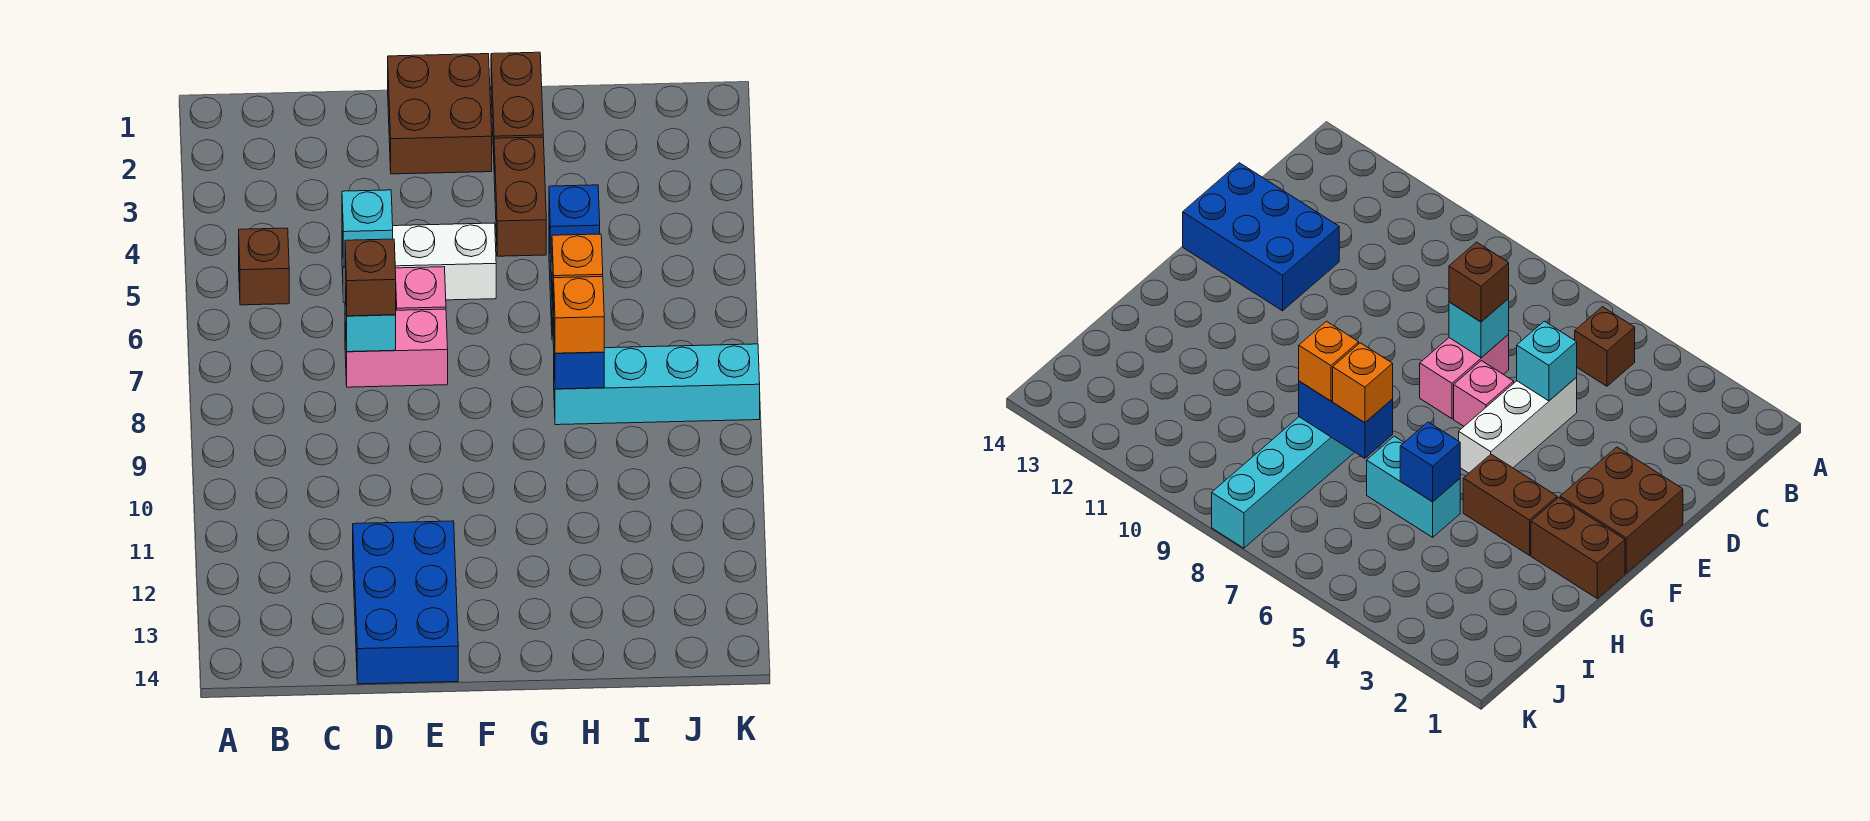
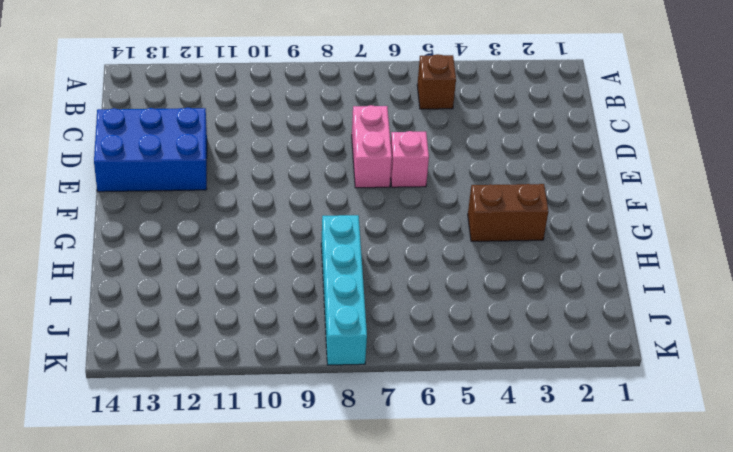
none -> white brick D5:F5 level 1
none -> brown brick E1:F2 level 1
none -> brown brick G1:G2 level 1

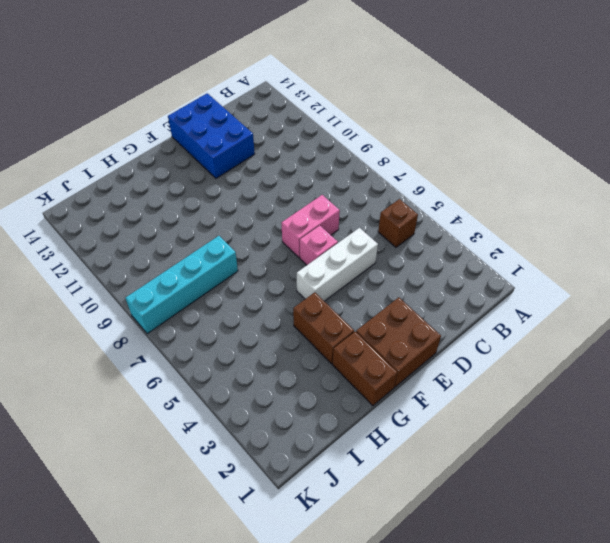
none -> cyan brick H5:H6 level 1
none -> cyan brick D5 level 2
none -> cyan brick D7 level 2

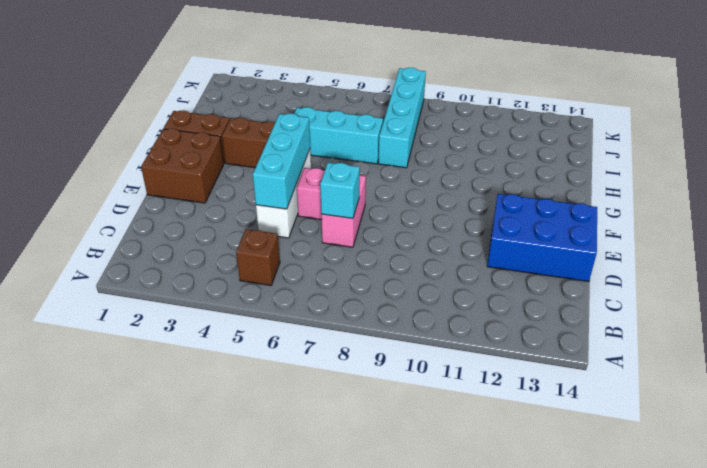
cyan brick D5:F5 level 2 -> cyan brick D5 level 2
cyan brick H5:H7 level 1 -> cyan brick H5:H6 level 1
none -> blue brick H5 level 2
none -> blue brick H7:H8 level 2
none -> brown brick D7 level 3

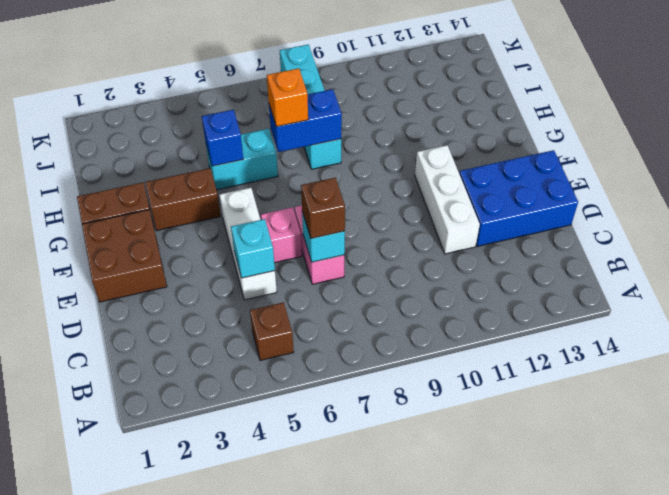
white brick D11:F11 level 1 -> none
none -> orange brick H8 level 3

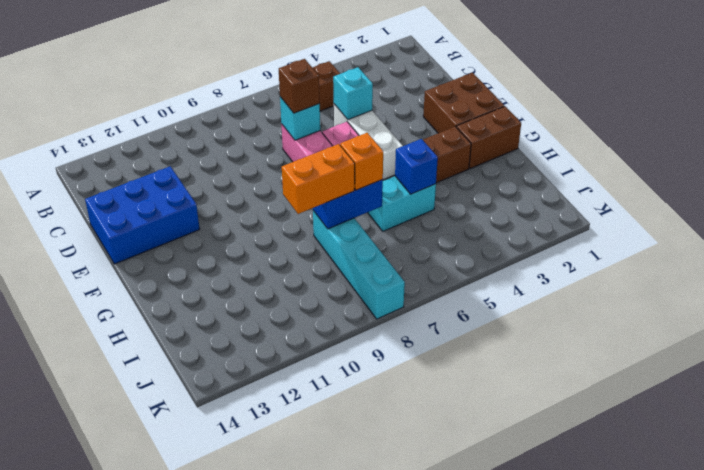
orange brick H8:H9 level 3 -> orange brick H8 level 3

